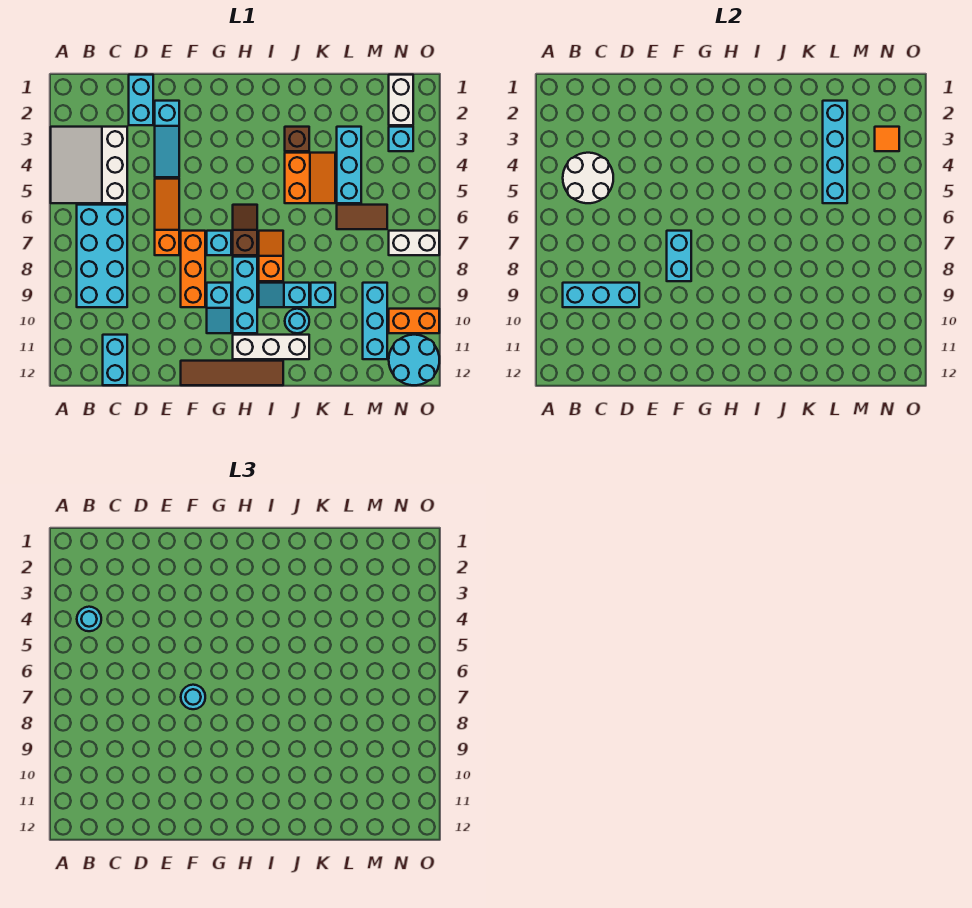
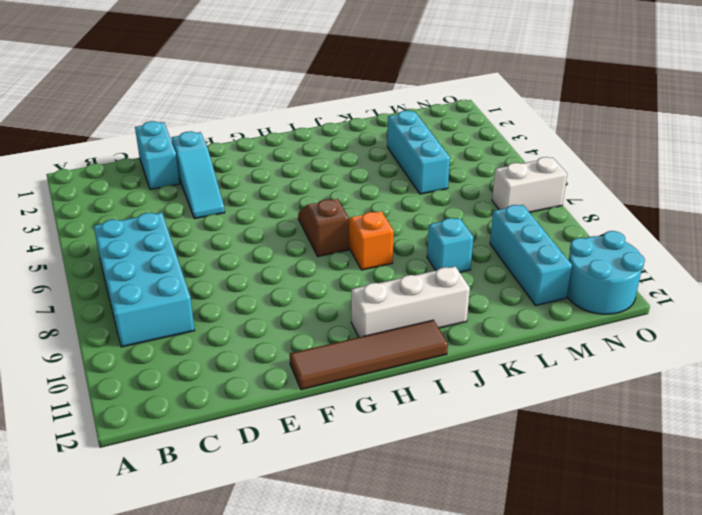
none -> white slope A3:C5 level 1 top C
none -> cyan brick C11:C12 level 1
none -> orange slope E5:E7 level 1 top 7
none -> orange brick F7:F9 level 1

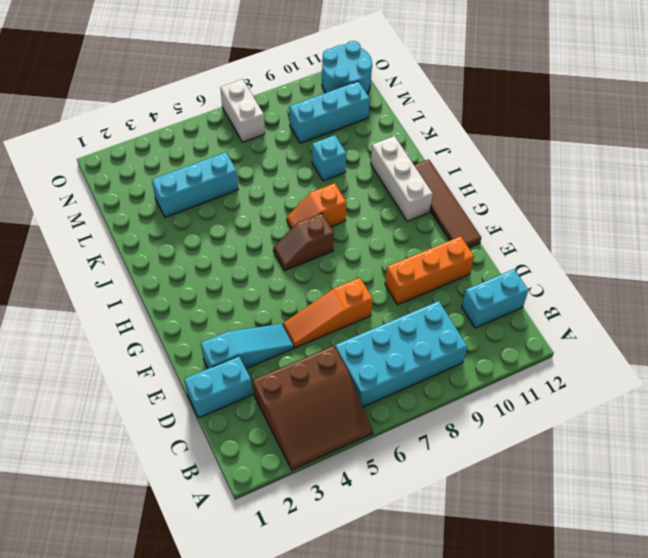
brown slope A3:C5 level 1 top C -> white slope A3:C5 level 1 top C
orange brick E9:E11 level 1 -> orange brick F7:F9 level 1
none -> cyan brick G7 level 1
none -> cyan slope G9:G10 level 1 top 9
none -> cyan brick H8:H10 level 1
none -> cyan slope I9:J9 level 1 top J

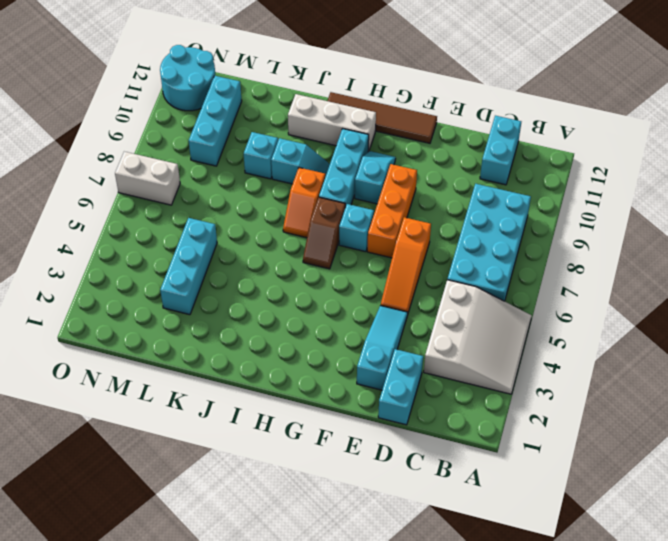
none -> brown brick J3 level 1
none -> orange slope J4:K5 level 1 top J
none -> cyan round brick J10 level 1
none -> brown tile L6:M6 level 1

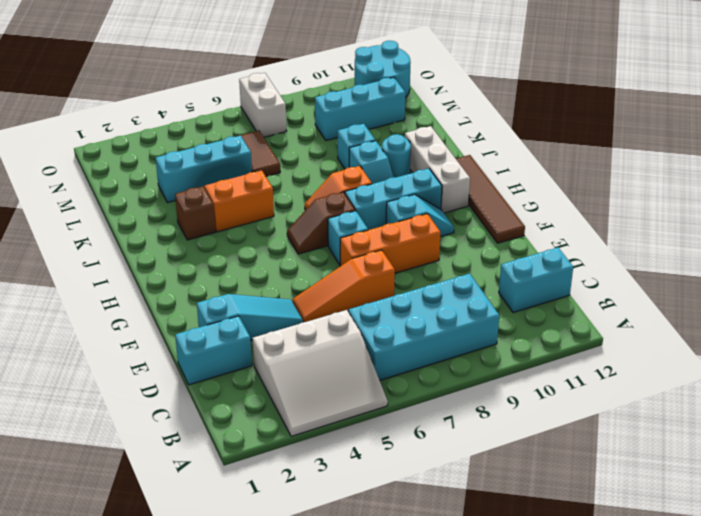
none -> white brick N1:N2 level 1
none -> cyan brick N3 level 1
none -> orange brick N10:O10 level 1
none -> white round brick B4:C5 level 2

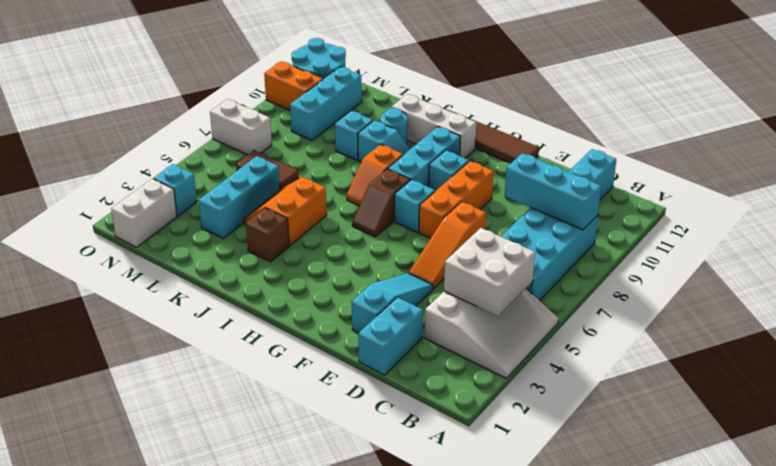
white brick B4:C5 level 2 -> white round brick B4:C5 level 2
none -> cyan brick F7:F8 level 2
none -> cyan brick L2:L5 level 2
none -> orange tile N3 level 2
none -> cyan round brick B4 level 3

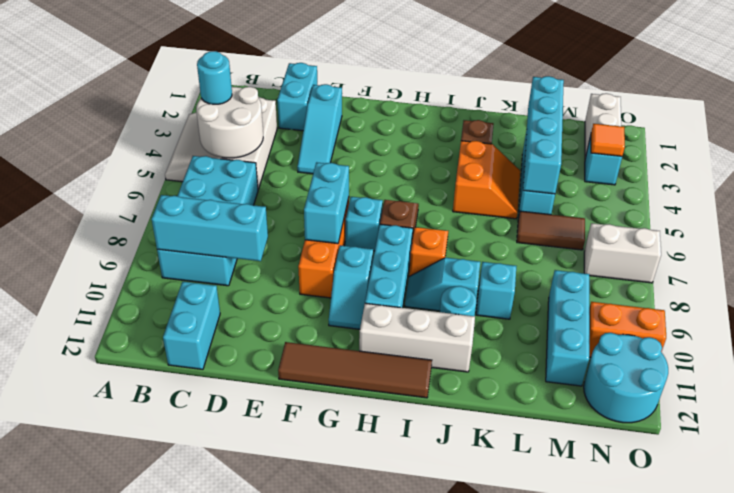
none -> orange slope E5:E7 level 1 top 7
none -> cyan round brick F7 level 3

